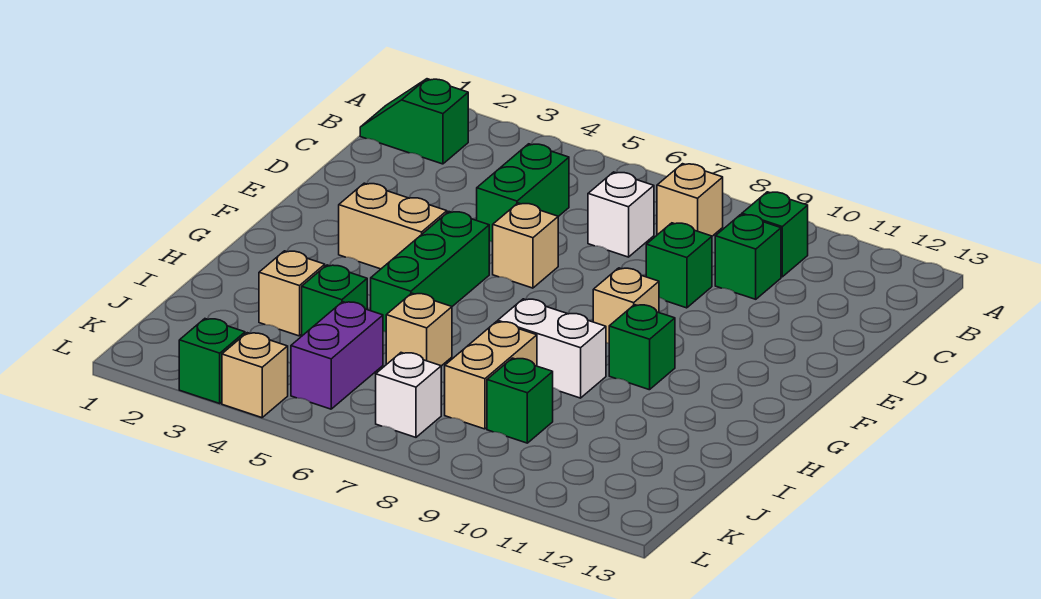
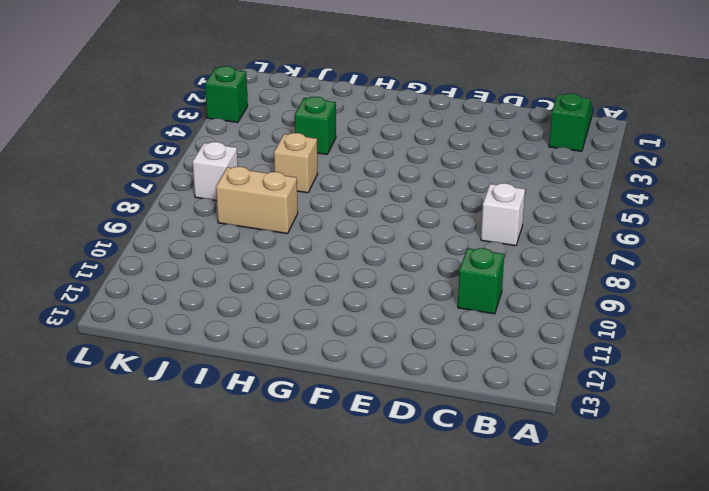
none -> tan brick B8 level 1
none -> green brick B10 level 1
none -> green brick C5:D5 level 1

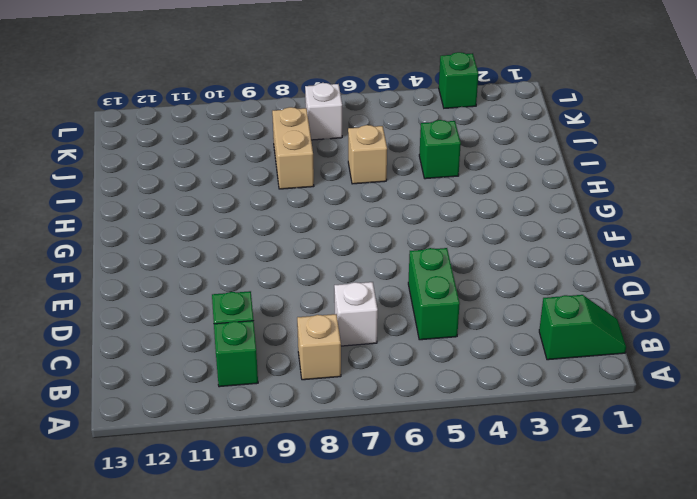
none -> green brick D9 level 1
none -> tan brick E6 level 1
none -> tan brick F3:F4 level 1

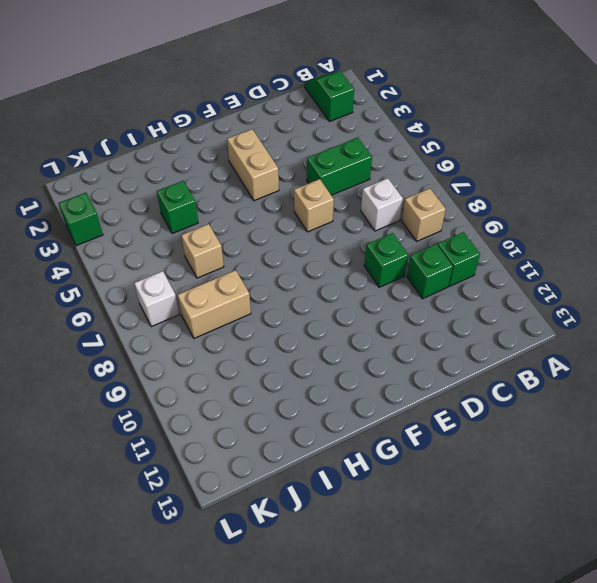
none -> green brick F5:H5 level 1
none -> tan brick F9 level 1
none -> green brick G10 level 1

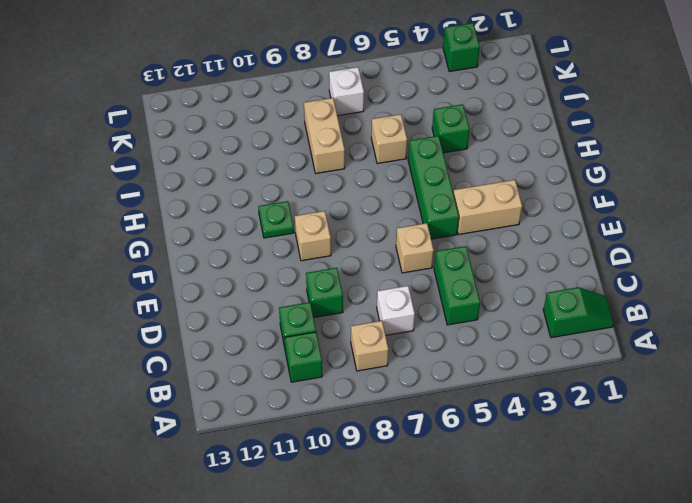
green plate G10 level 1 -> green brick G10 level 1
none -> white brick H8:H9 level 1
none -> tan brick I3 level 1
none -> purple brick J5:K5 level 1

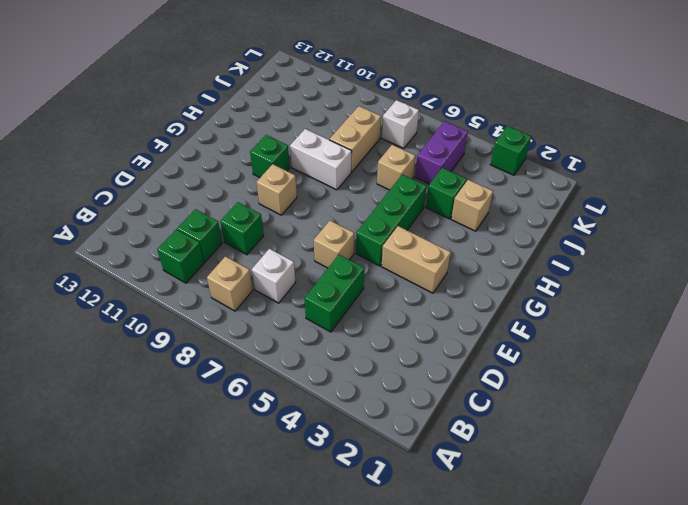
none -> green slope B1:B2 level 1 top 2
none -> green brick J9 level 1
none -> tan brick L4 level 1

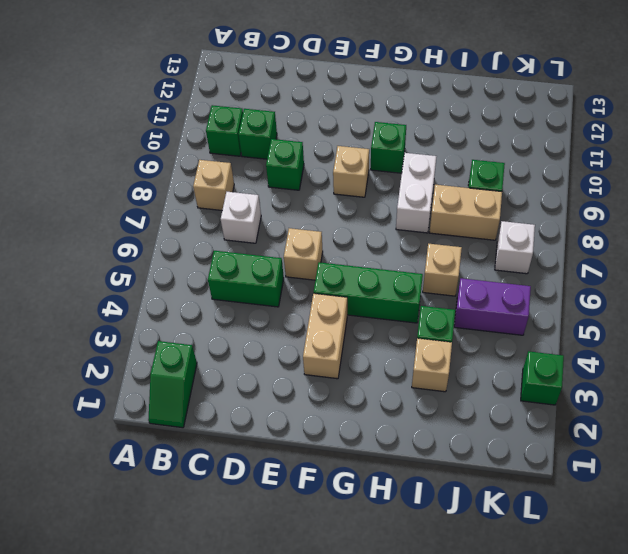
none -> tan brick L4 level 1

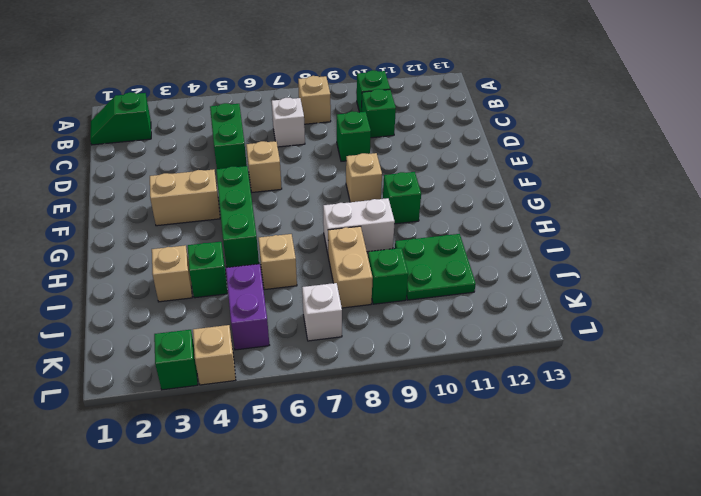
green plate I10:J11 level 1 -> none

